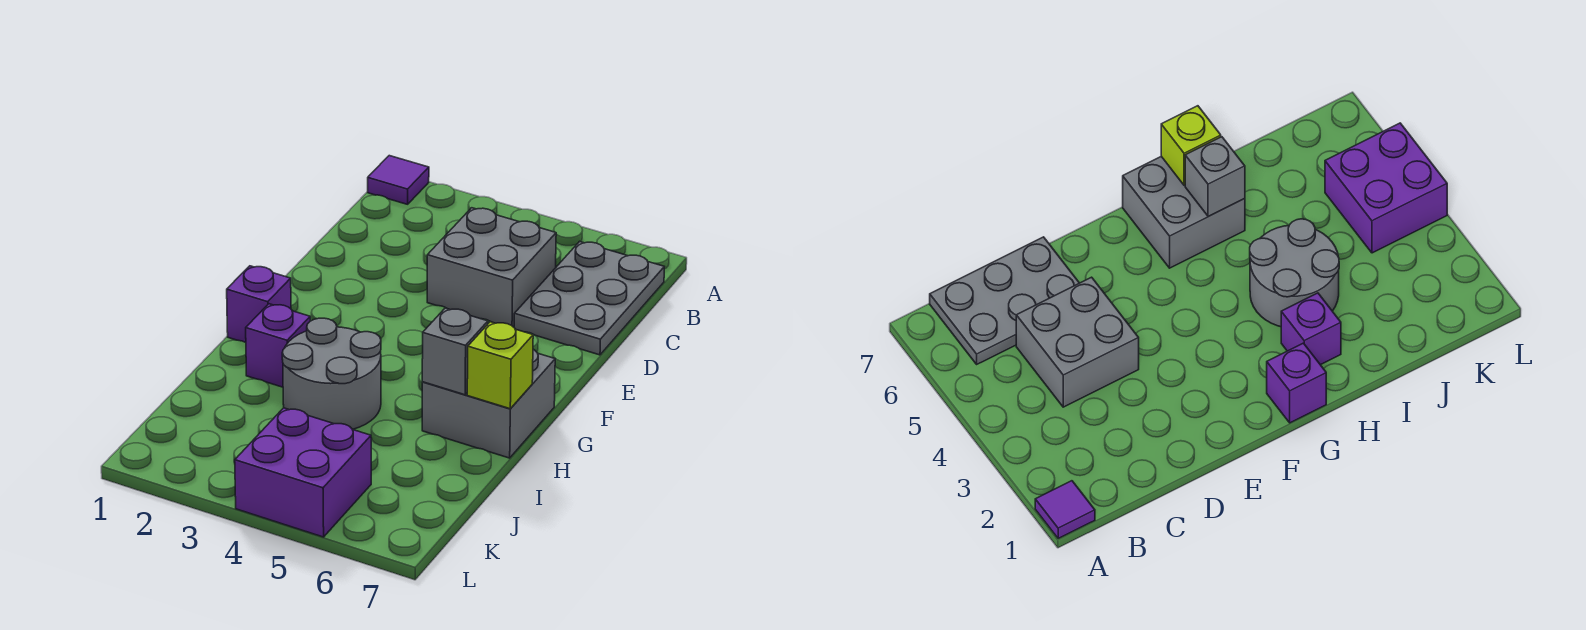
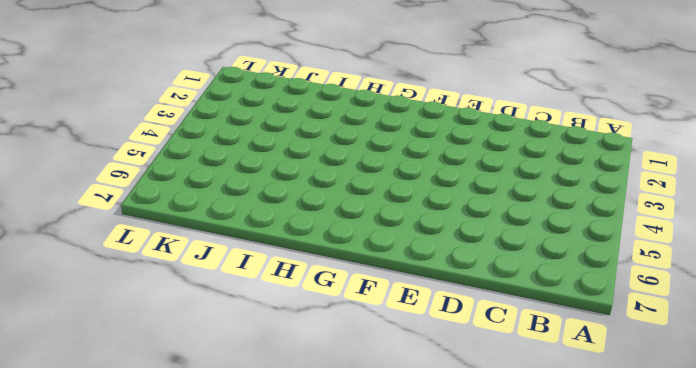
none -> purple tile A1 level 1
none -> grey plate B6:D7 level 1

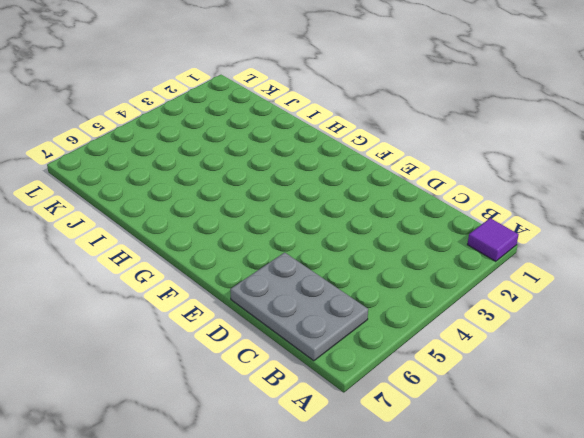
none -> grey brick C4:D5 level 1
none -> purple brick G1 level 1

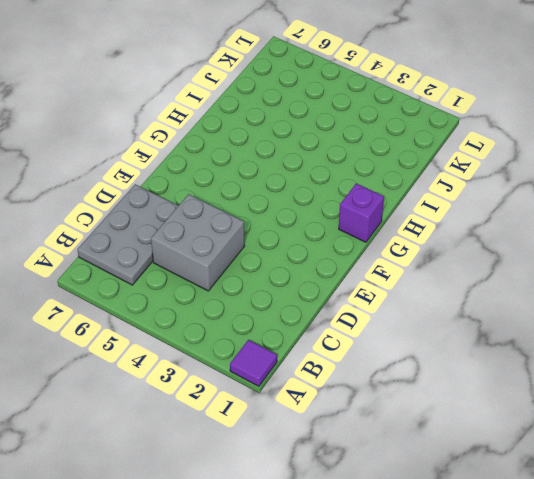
none -> grey brick G6:H7 level 1
none -> purple brick H2 level 1

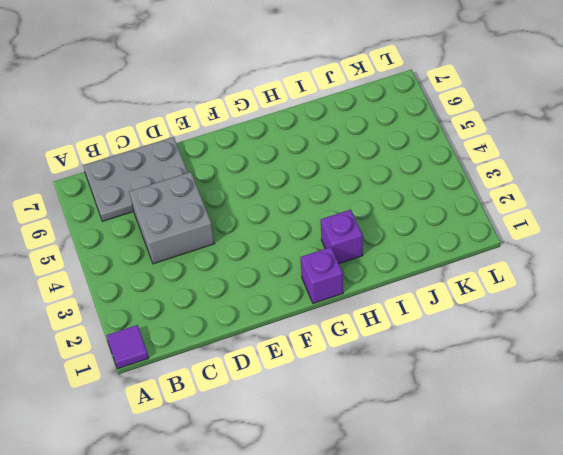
none -> grey brick G6:H7 level 1
none -> grey round brick H3:I4 level 1

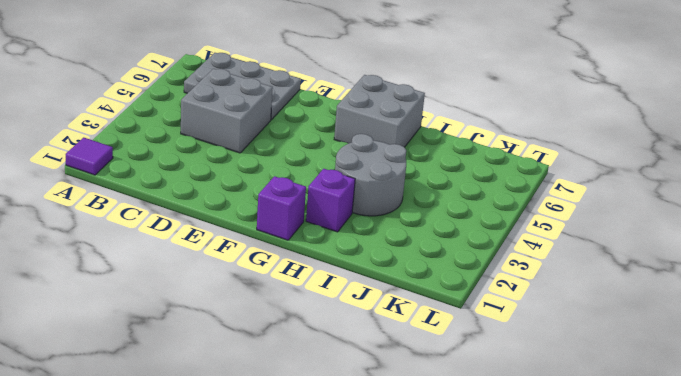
none -> purple brick K4:L5 level 1
none -> grey brick H6 level 2

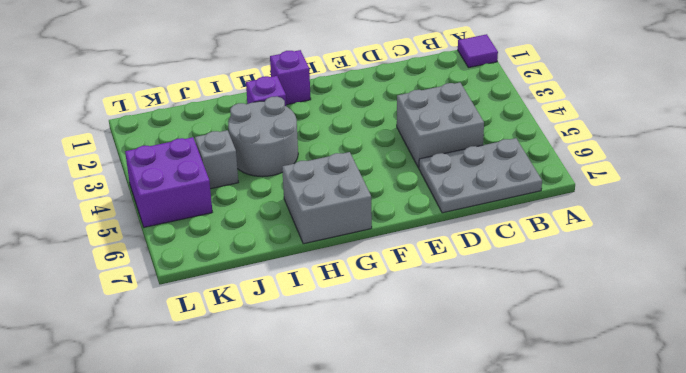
grey brick J4 level 1 -> grey brick H6 level 2
none -> lime brick H7 level 2

